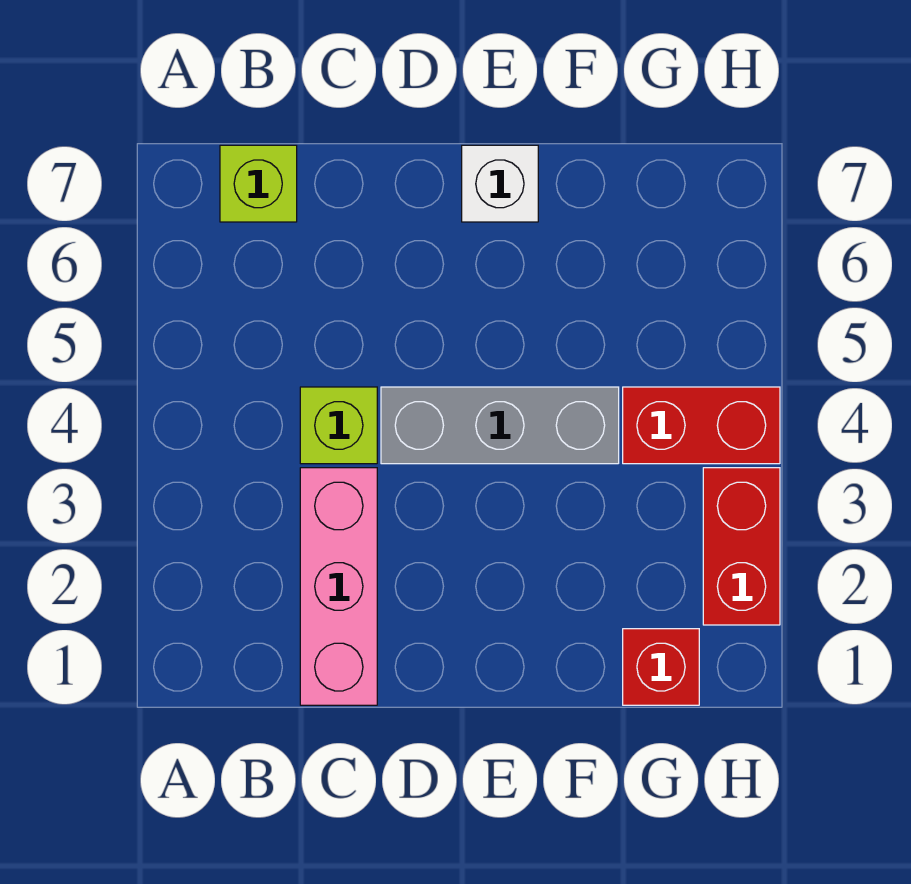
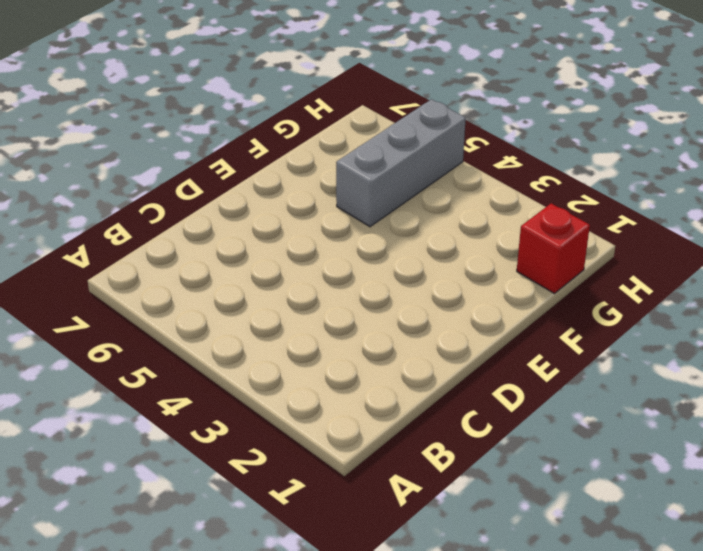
grey brick F5:H5 level 1 -> grey brick D4:F4 level 1
none -> lime brick B7 level 1
none -> pink brick C1:C3 level 1

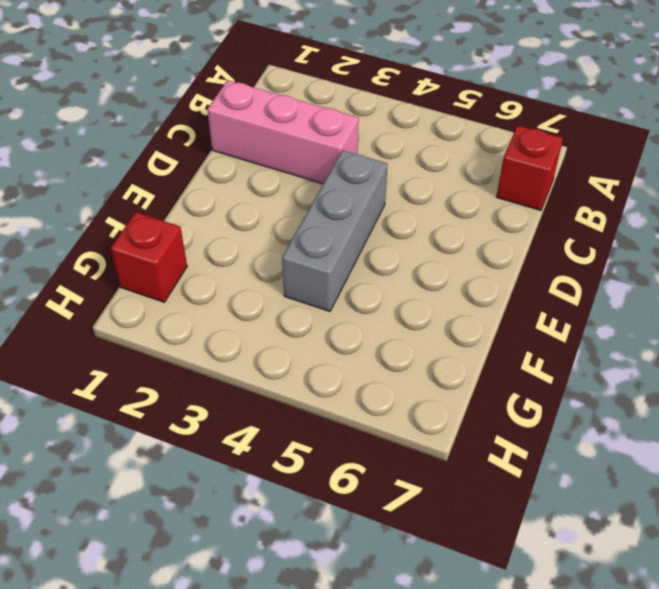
red brick B7 level 1 -> lime brick B7 level 1
none -> lime brick C4 level 1
none -> white brick E7 level 1

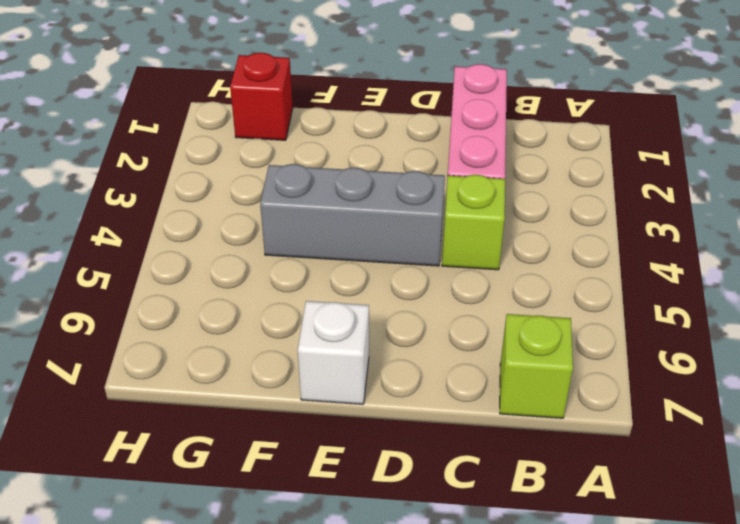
none -> red brick G4:H4 level 1
none -> red brick H2:H3 level 1

